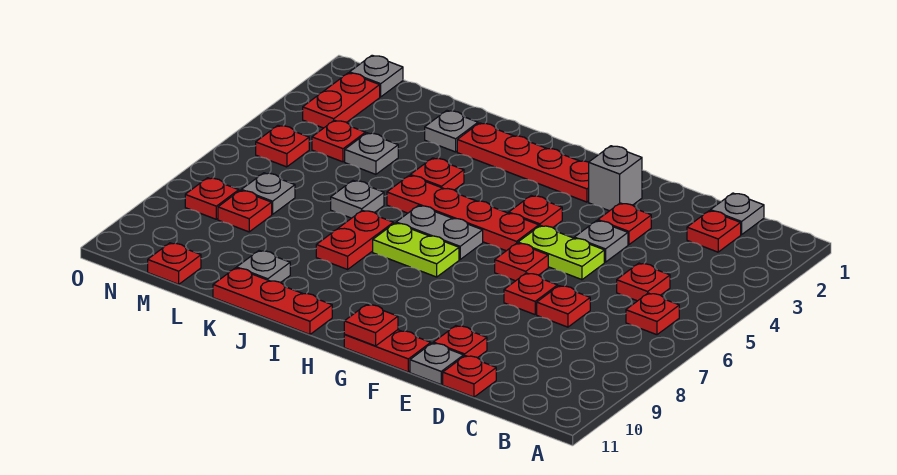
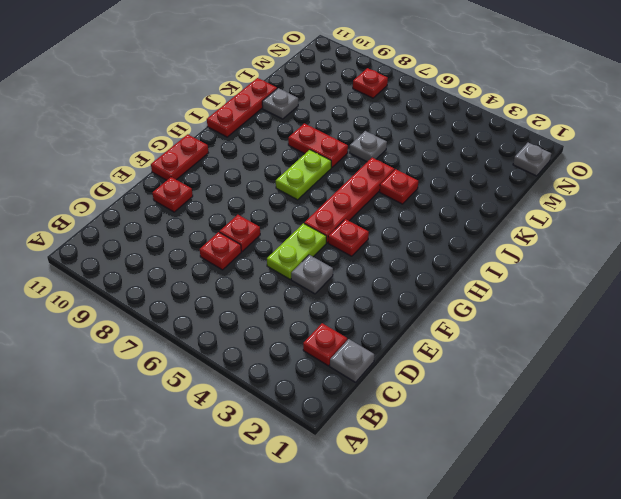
none -> red plate B6 level 1
none -> red plate C5 level 1
none -> red plate D11 level 1
none -> red plate E3 level 1

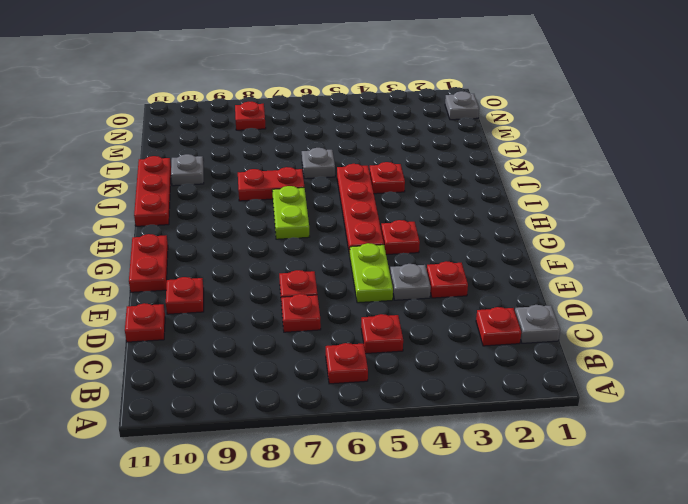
none -> grey plate E11 level 1
none -> grey brick F2 level 1
none -> red plate F6 level 1
none -> red plate G2:J2 level 1

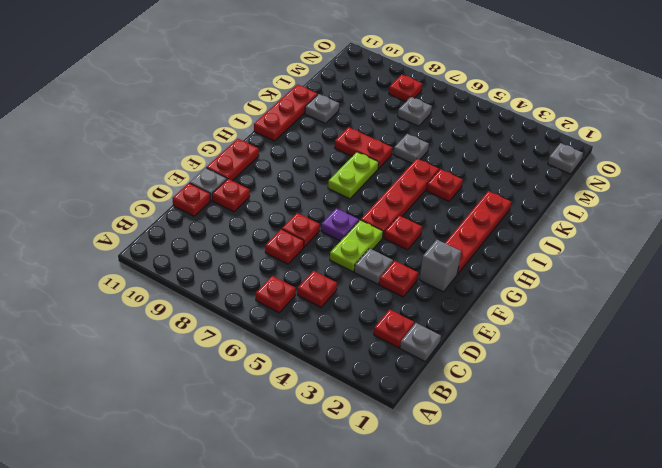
purple plate F6 level 1 -> red plate F6 level 1
none -> grey plate H6:I6 level 1
none -> grey plate K2 level 1
none -> grey plate L4 level 1
none -> red plate M4 level 1

